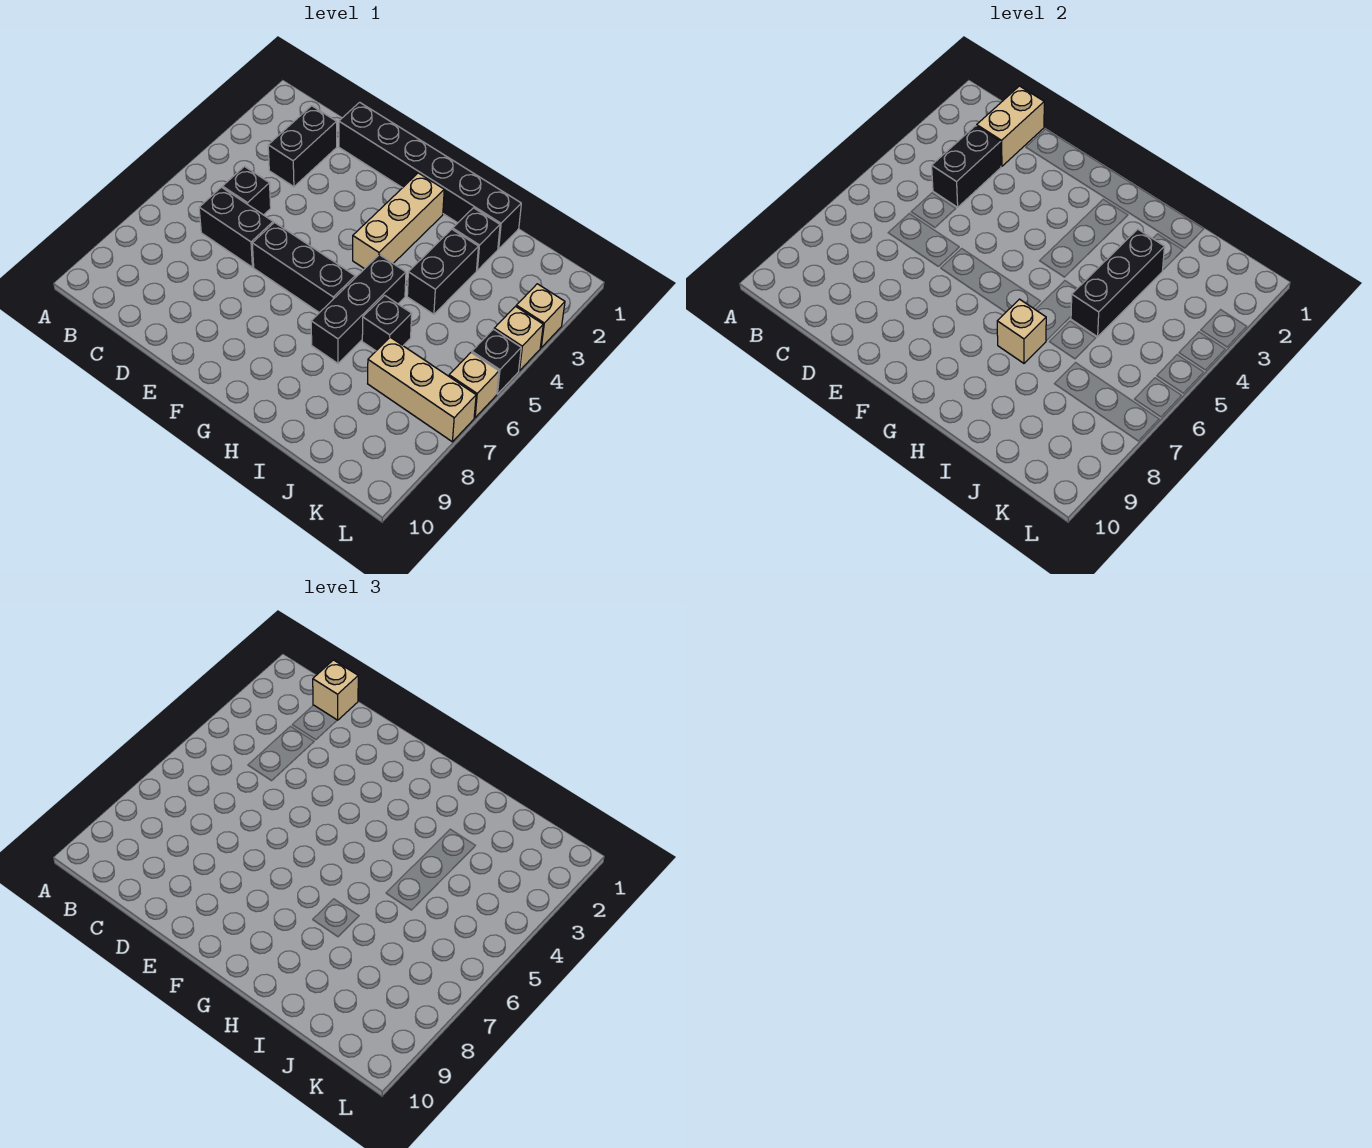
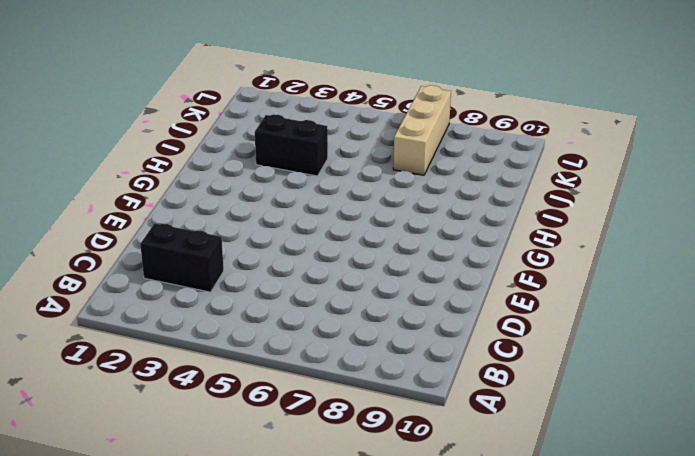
none -> black brick C5 level 1
none -> black brick C6:D6 level 1
none -> black brick D1:I1 level 1

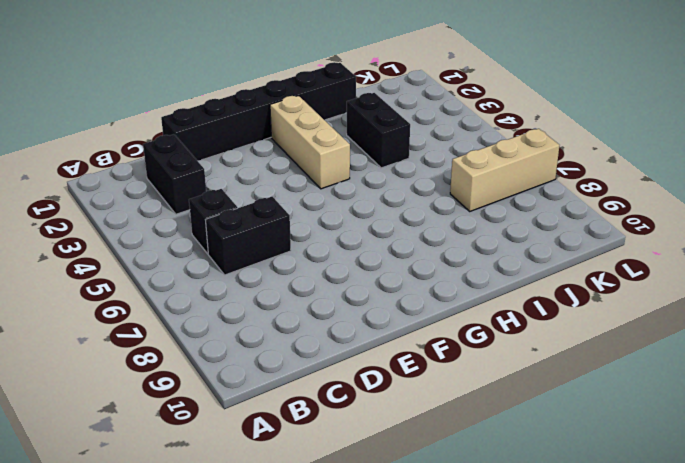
none -> black brick E6:G6 level 1
none -> black brick H5:H7 level 1
none -> black brick I2 level 1

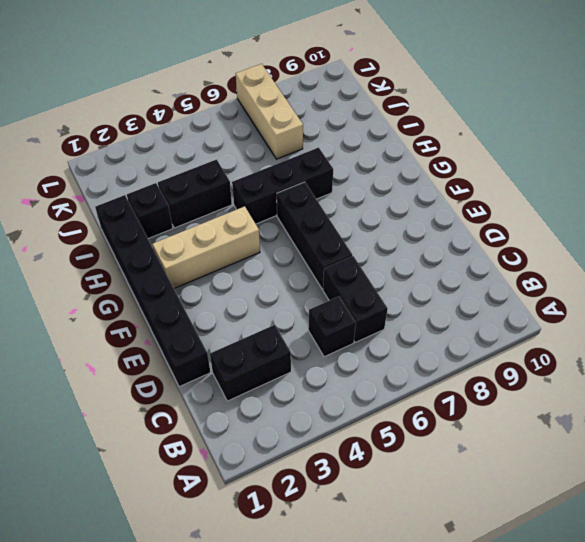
none -> black brick I6 level 1
none -> tan brick L3 level 1
none -> tan brick L4 level 1

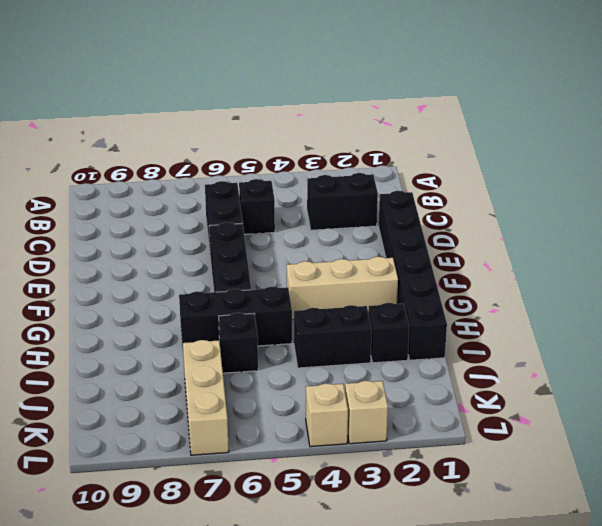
none -> black brick L5 level 1
none -> tan brick L6 level 1
none -> tan brick C1:C2 level 2

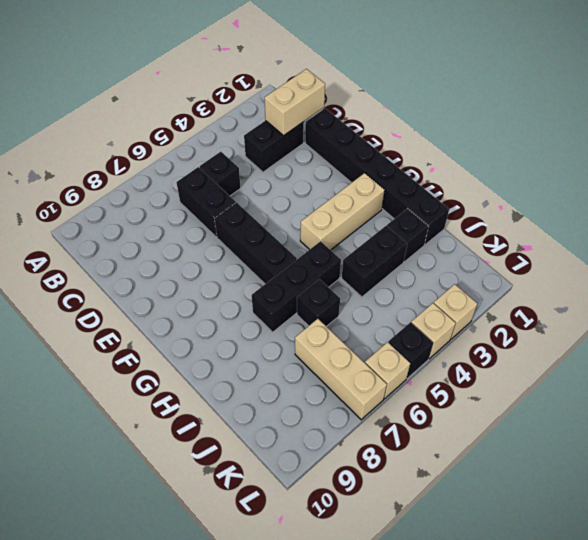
none -> black brick C3:C4 level 2
none -> tan brick H7 level 2
none -> black brick I3:I5 level 2

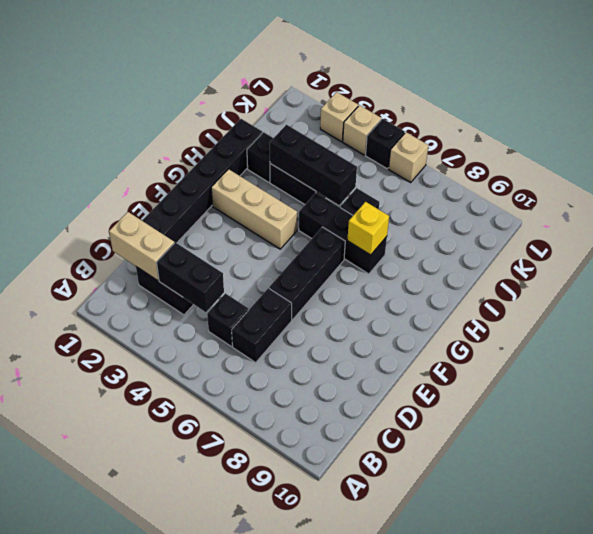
yellow brick H7 level 2 -> tan brick H7 level 2
none -> tan brick J7:L7 level 1
none -> tan brick C1 level 3

